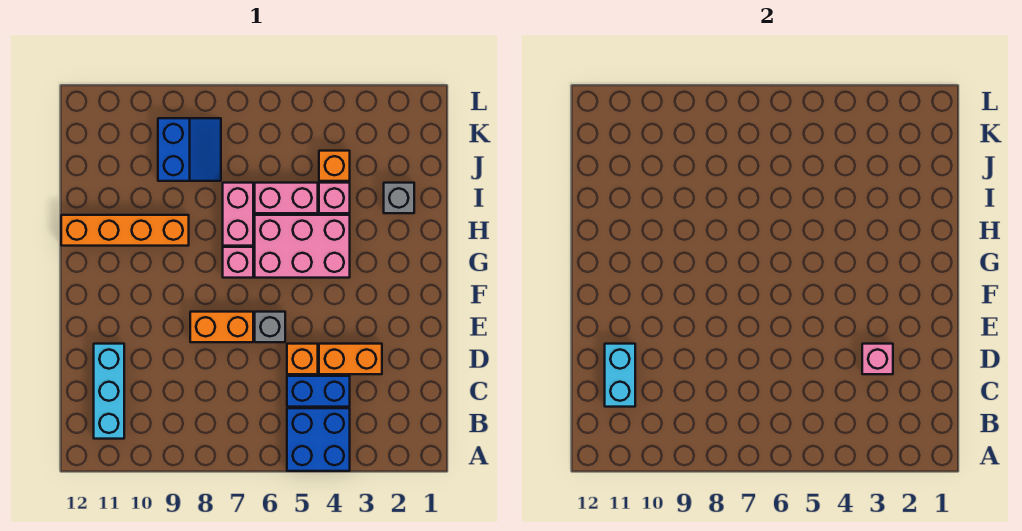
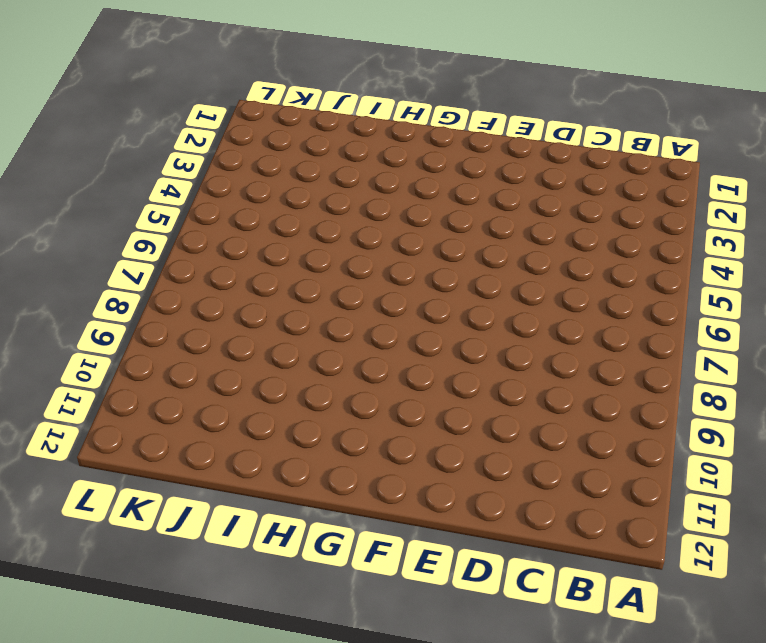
none -> blue brick A4:B5 level 1
none -> cyan brick B11:D11 level 1
none -> blue brick C4:C5 level 1

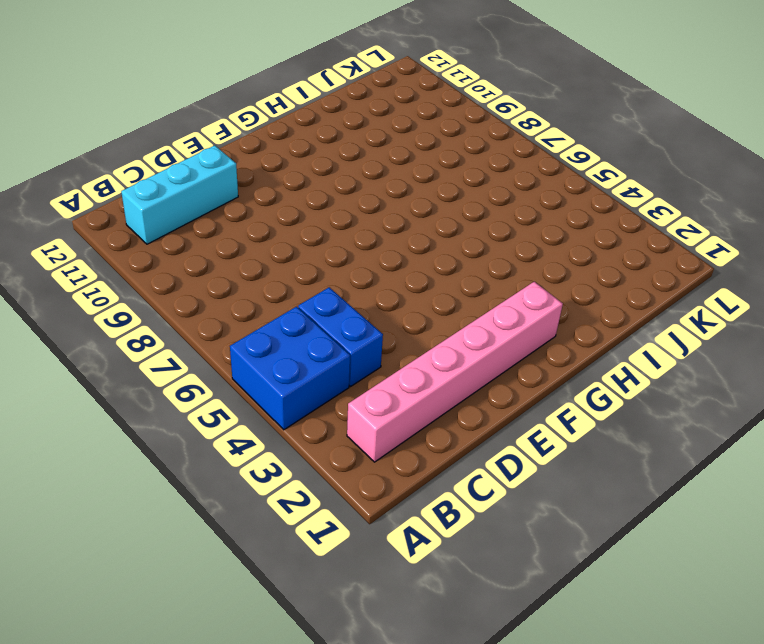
pink brick B2:G2 level 1 -> none
none -> orange brick D3:D4 level 1
none -> orange brick D5 level 1
none -> grey brick E6 level 1

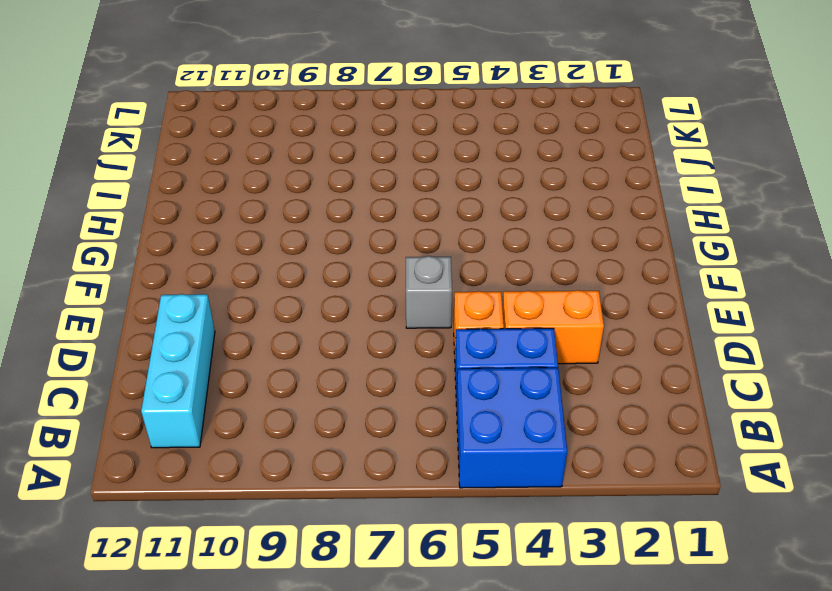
none -> orange brick E7:E8 level 1
none -> pink brick G4:H6 level 1
none -> pink brick G7 level 1

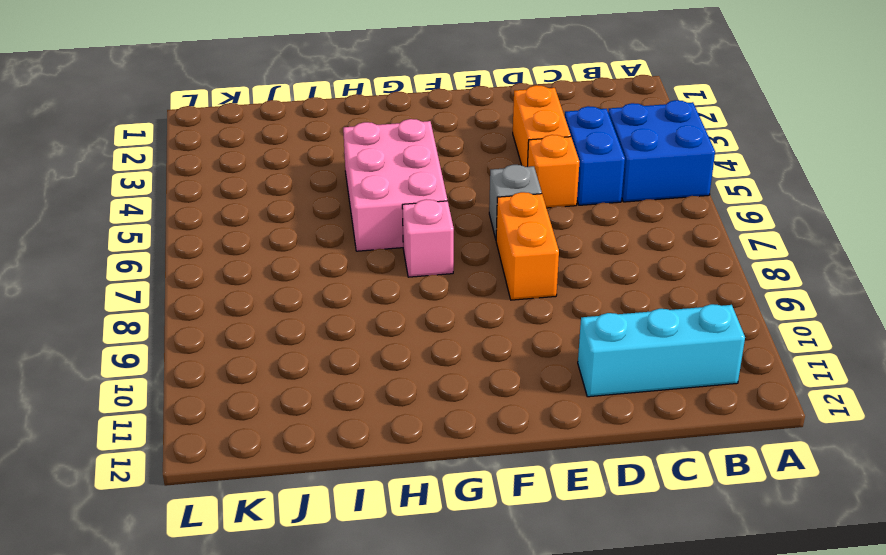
none -> pink brick H7:I7 level 1
none -> orange brick H9:H12 level 1
none -> grey brick I2 level 1

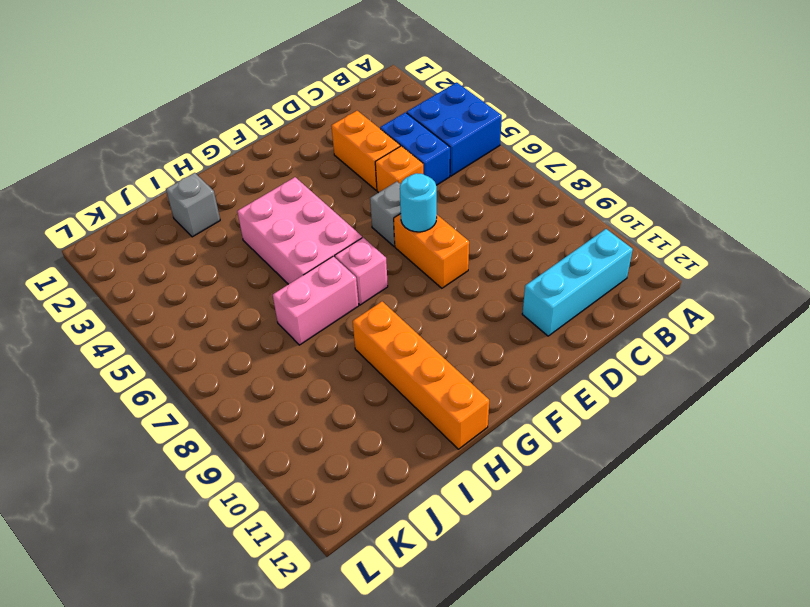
cyan round brick E7 level 2 -> none
none -> pink brick I4 level 1
none -> pink brick I5:I6 level 1
none -> orange brick J4 level 1

